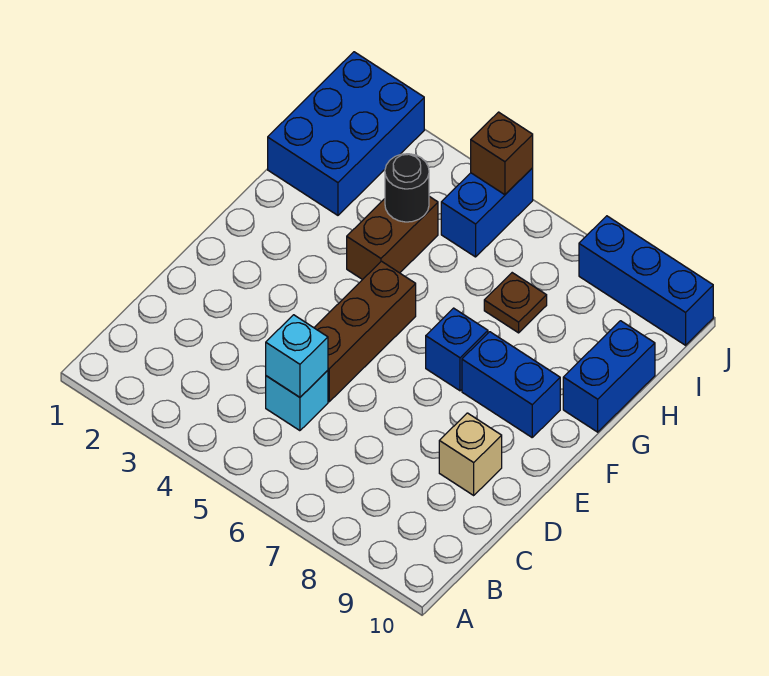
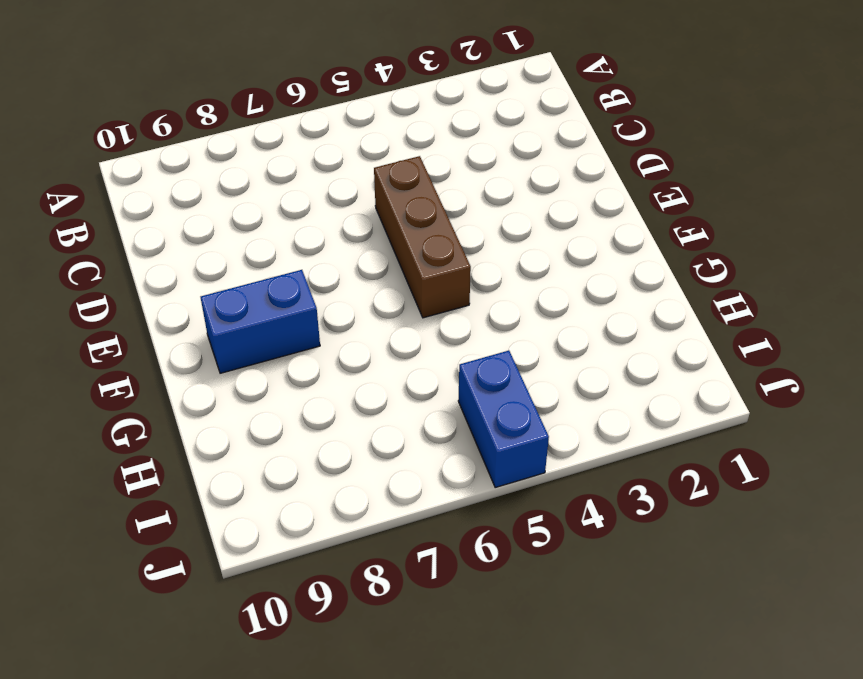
none -> cyan brick C5 level 1
none -> tan brick D9 level 1
none -> blue brick F7 level 1

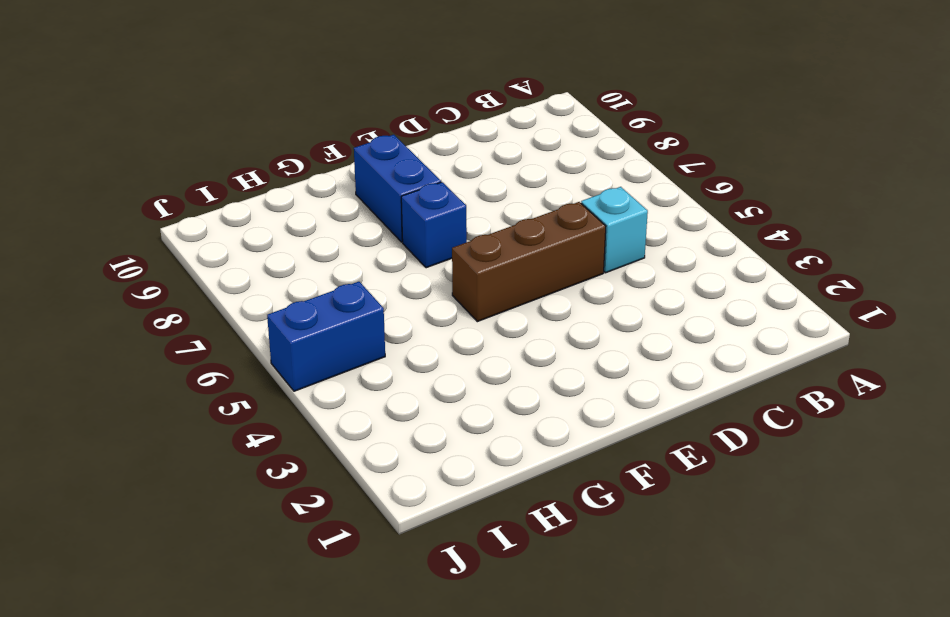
none -> tan brick D9 level 1
none -> brown brick G4:H4 level 1
none -> blue brick G10:H10 level 1

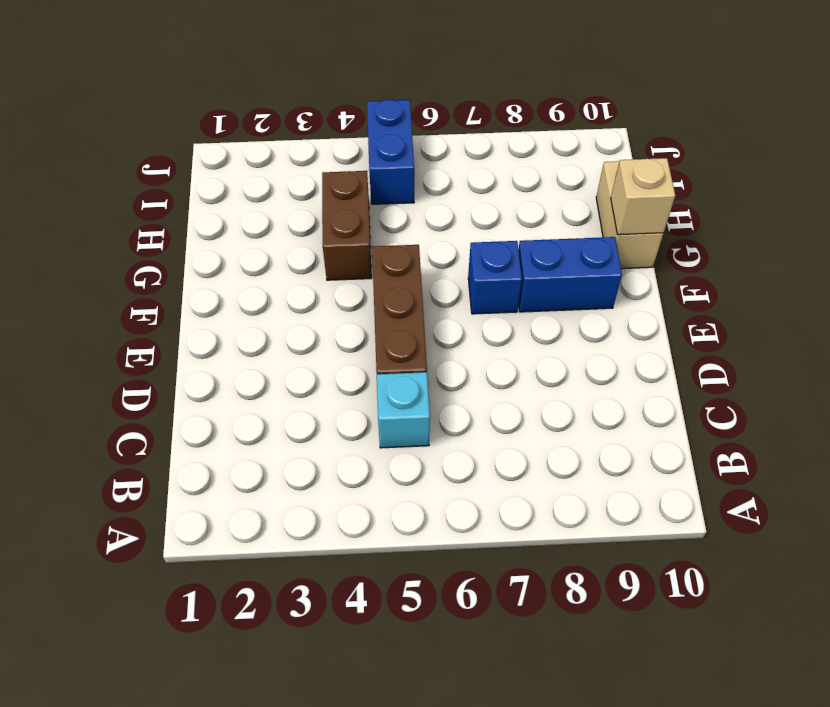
tan brick G10:H10 level 1 -> blue brick G10:H10 level 1
tan brick G10 level 2 -> tan brick D9 level 1
none -> blue brick H1:J2 level 1
none -> brown plate H7 level 1
none -> blue brick J8:J10 level 1

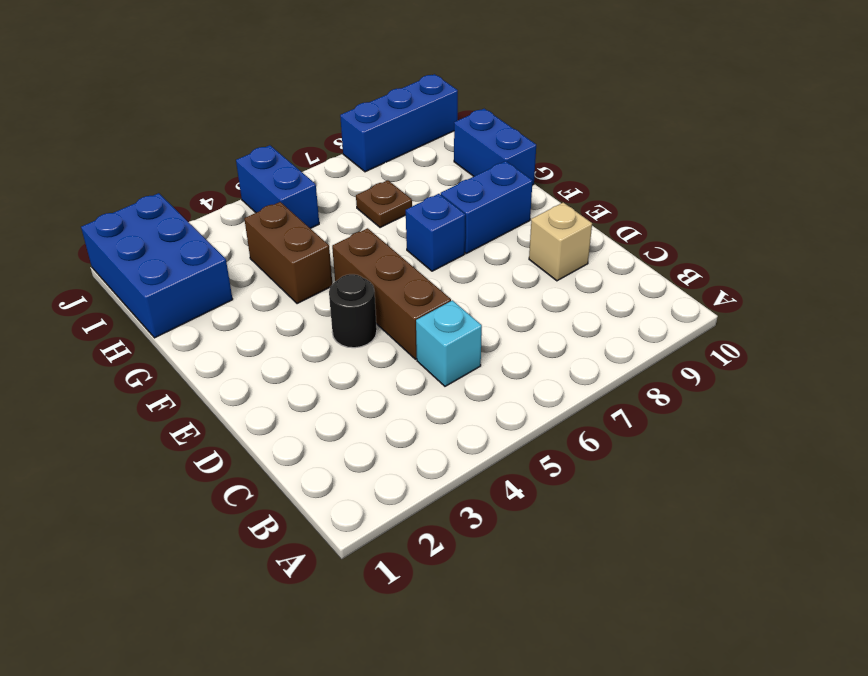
black round brick E4 level 1 -> black round brick H4 level 2
none -> cyan brick C5 level 2
none -> brown brick J5 level 2

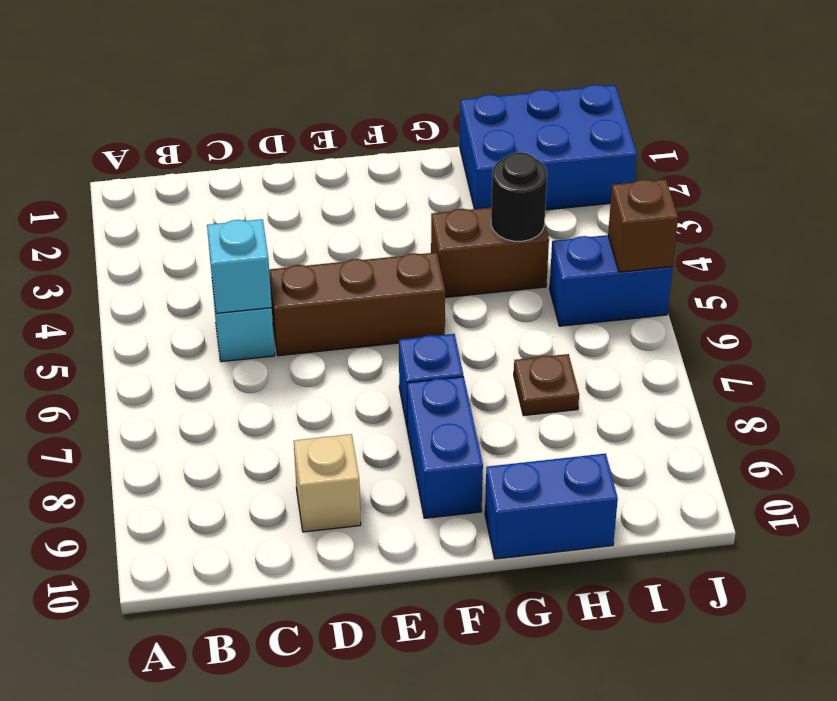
none -> blue brick J8:J10 level 1

